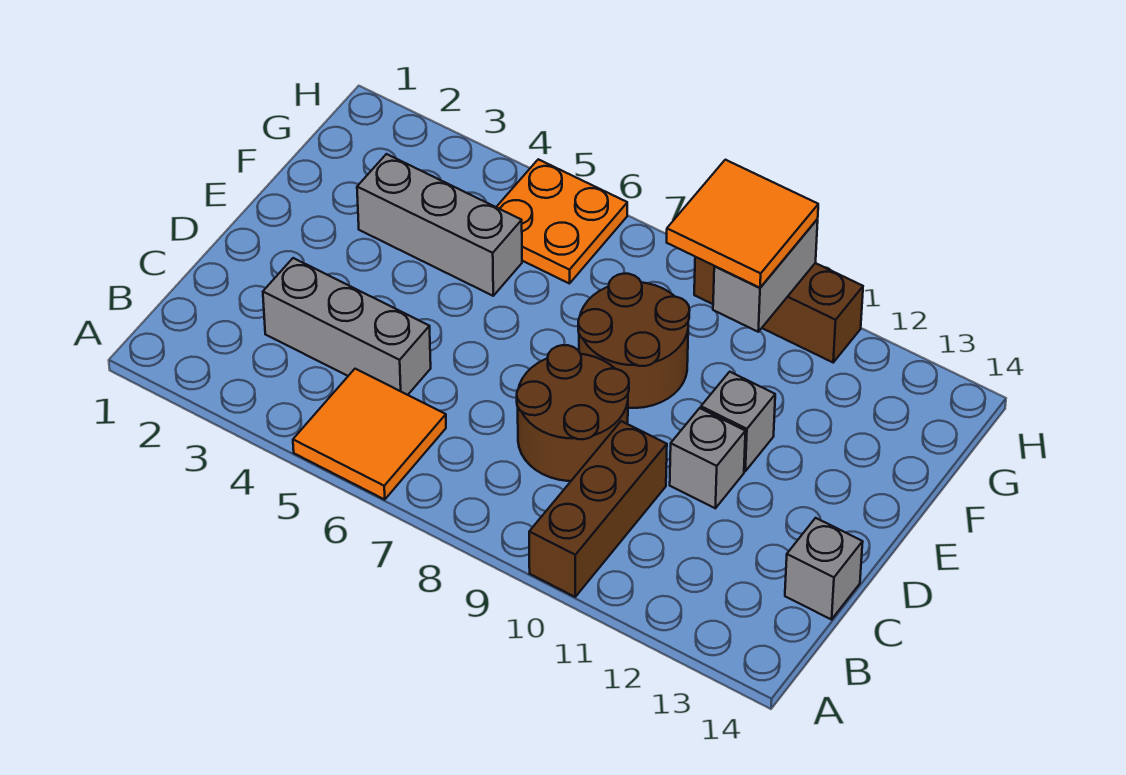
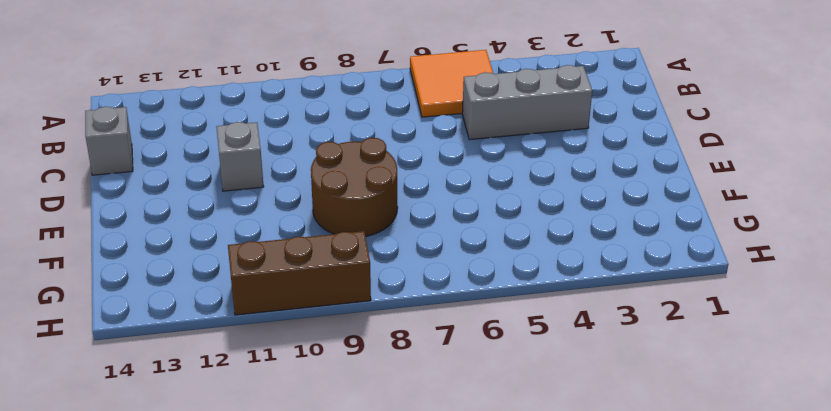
none -> brown brick A10:C10 level 1
none -> brown round brick C8:D9 level 1
none -> grey brick E11 level 1

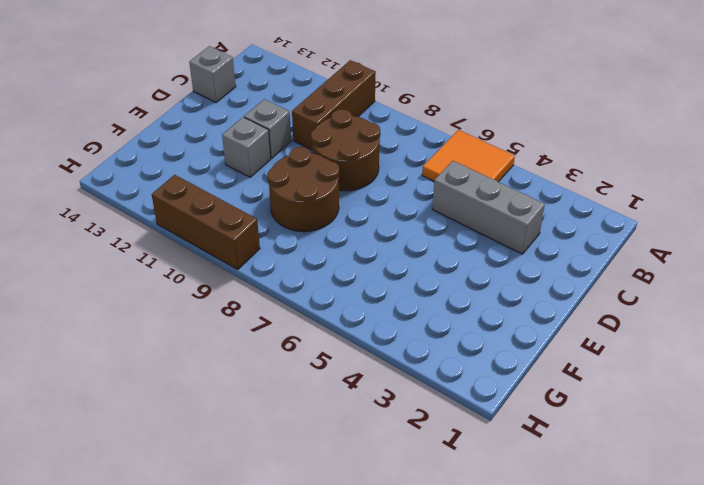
none -> grey brick F3:F5 level 1
none -> orange plate G5:H6 level 1
none -> grey brick G10:H10 level 2

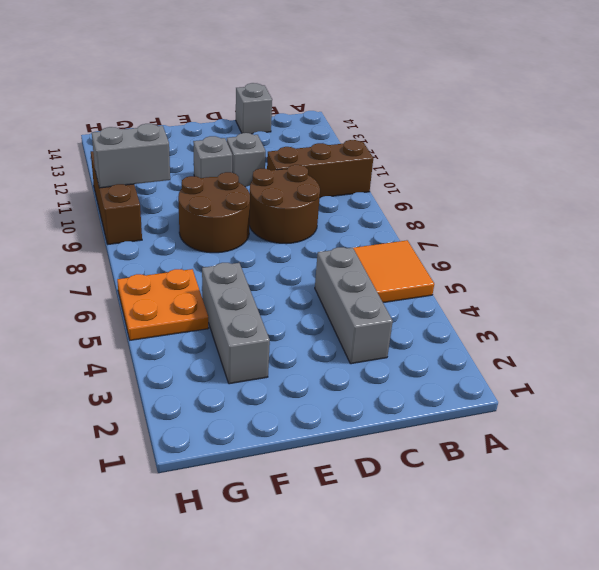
none -> orange tile G9:H10 level 3

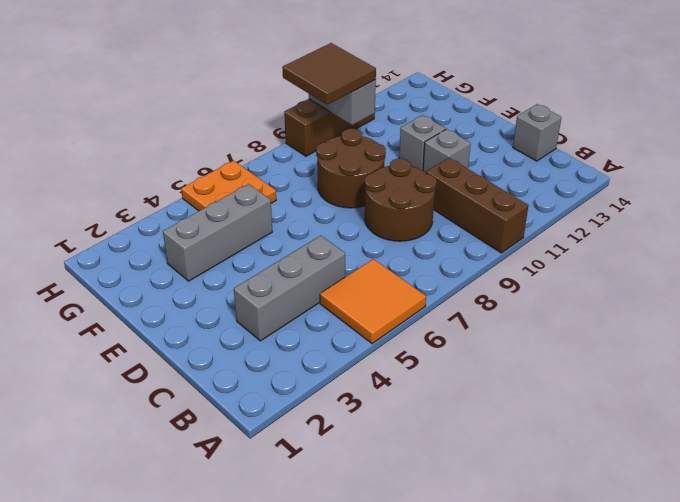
brown tile G9:H10 level 3 -> orange tile G9:H10 level 3

